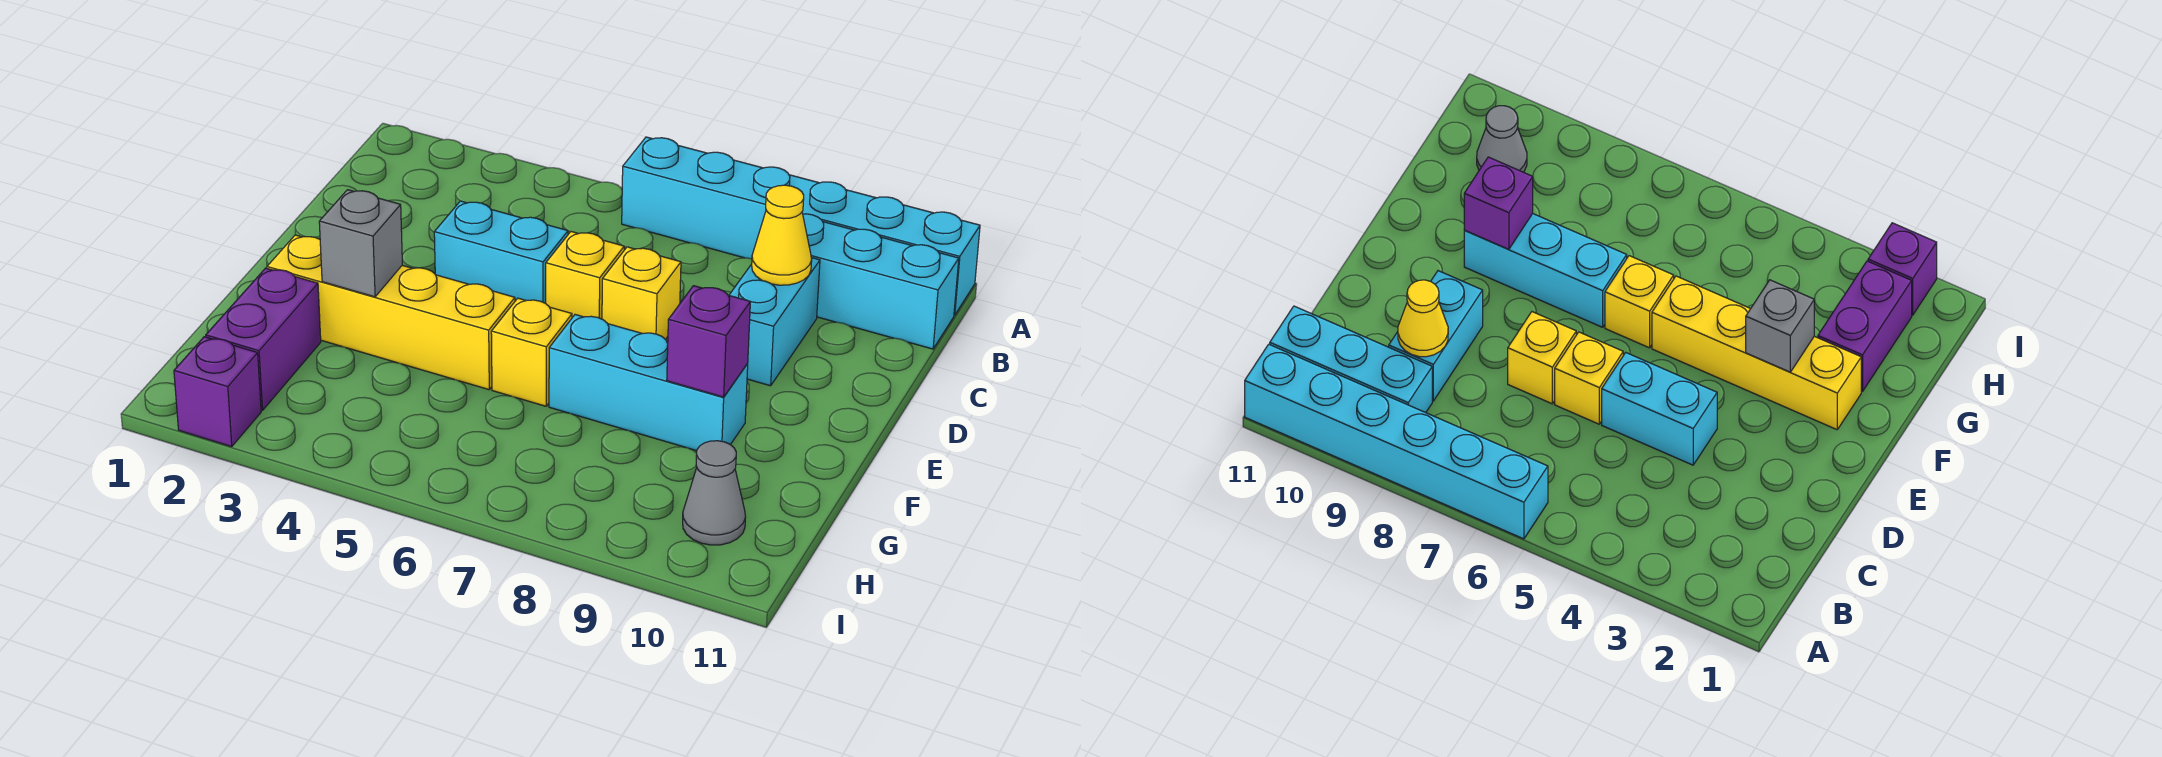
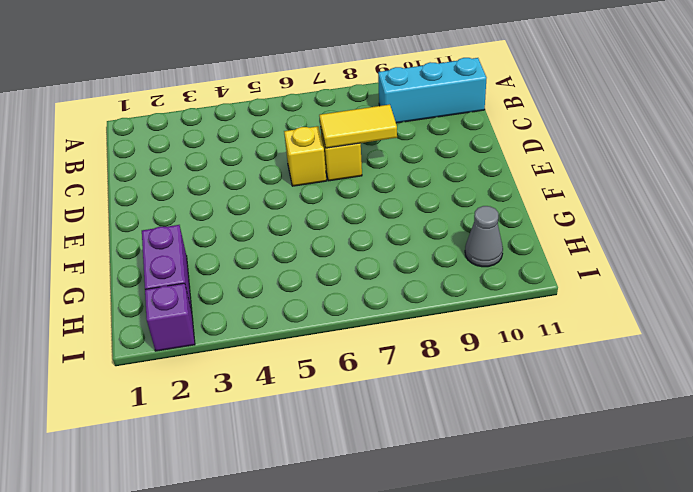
yellow tile D7:D8 level 2 -> none
none -> cyan brick A6:A11 level 1
none -> cyan brick C9:D9 level 1
none -> cyan brick D4:D5 level 1

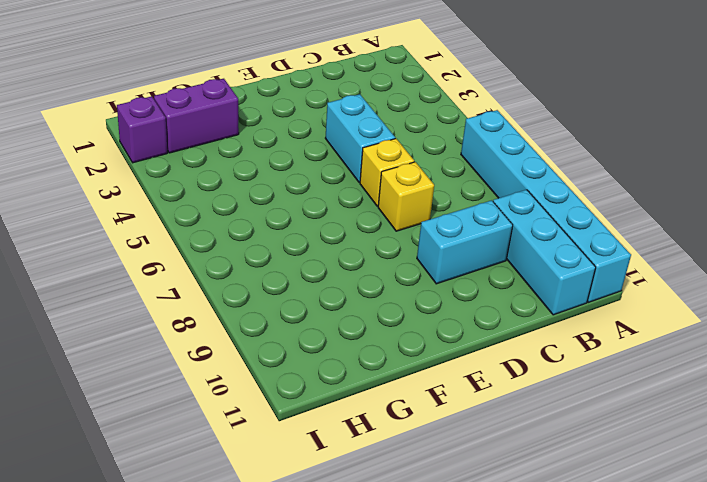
none -> yellow brick F2:F5 level 1
none -> yellow brick F6 level 1
none -> cyan brick F7:F9 level 1

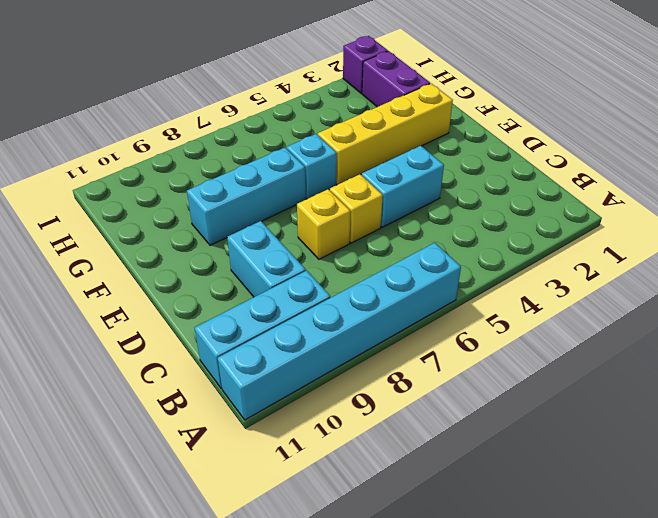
cyan brick F6 level 1 -> yellow brick F6 level 1
none -> grey cone H10 level 1
none -> yellow cone C9 level 2
none -> grey brick F3 level 2

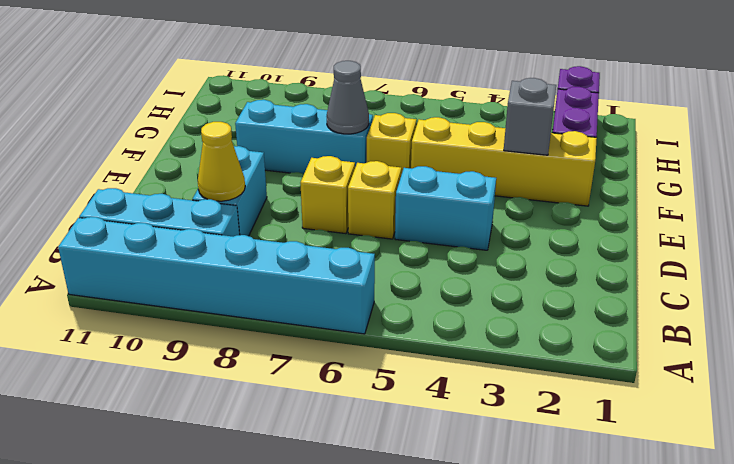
grey cone F7 level 2 -> grey cone H10 level 1
none -> purple brick F9 level 2

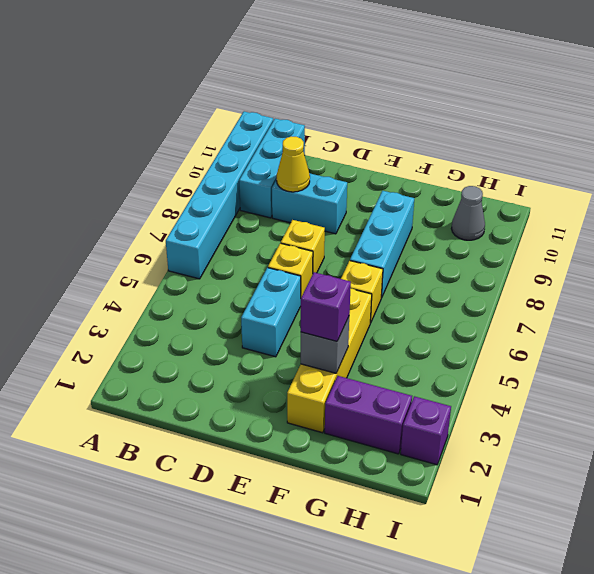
purple brick F3 level 3 -> purple brick F9 level 2

